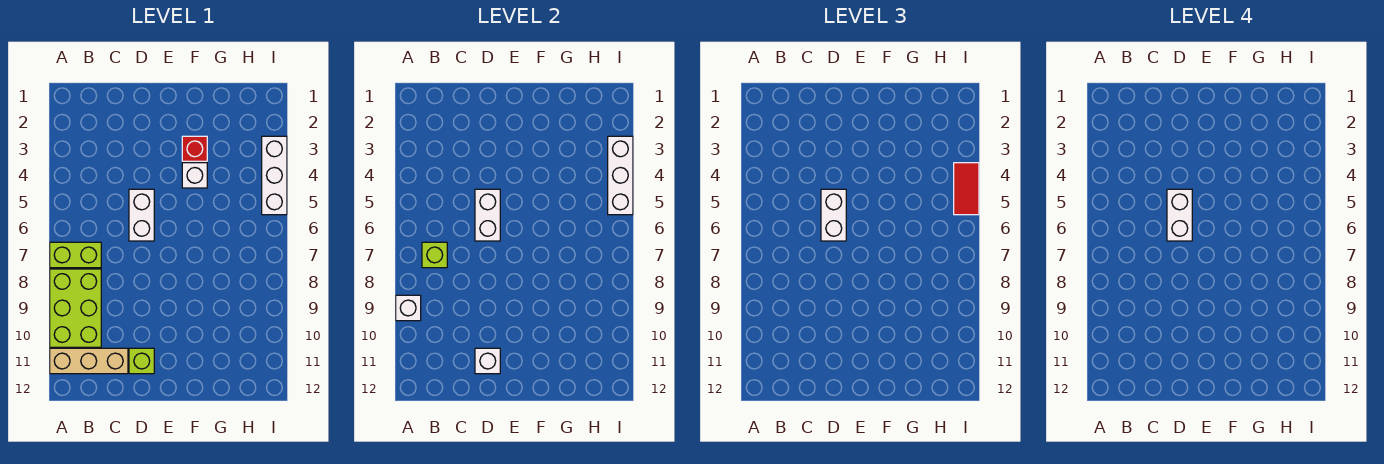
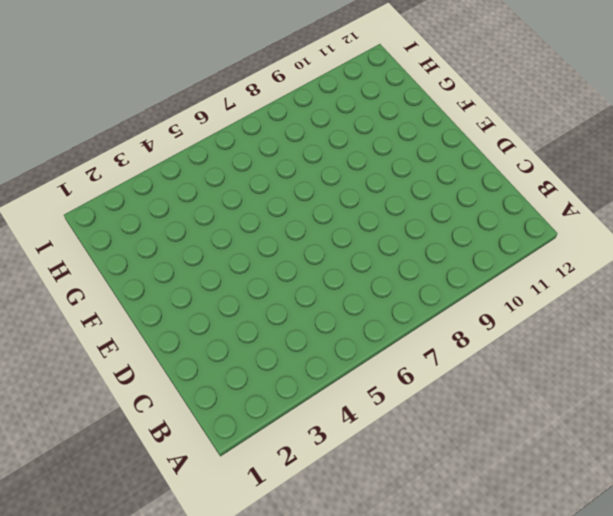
none -> lime brick A7:B7 level 1
none -> lime brick A8:B10 level 1
none -> tan brick A11:C11 level 1

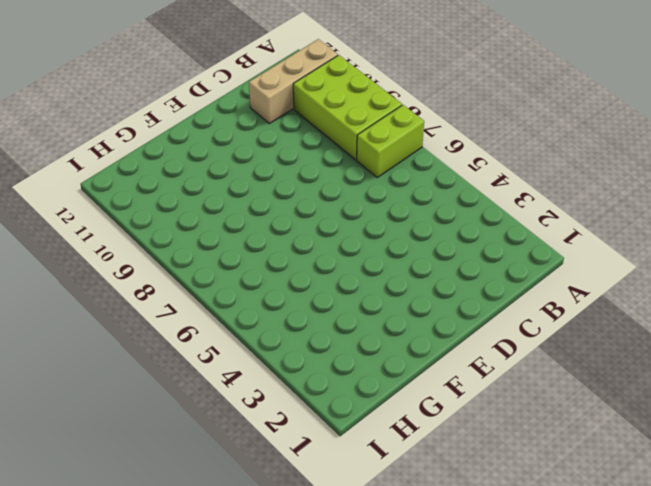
none -> white brick D5:D6 level 1
none -> lime brick D11 level 1
none -> red brick F3 level 1

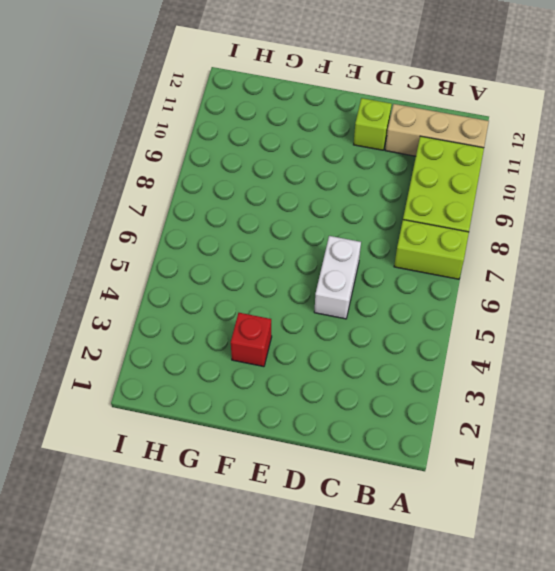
none -> white brick F4 level 1
none -> white brick I3:I5 level 1
none -> white brick A9 level 2

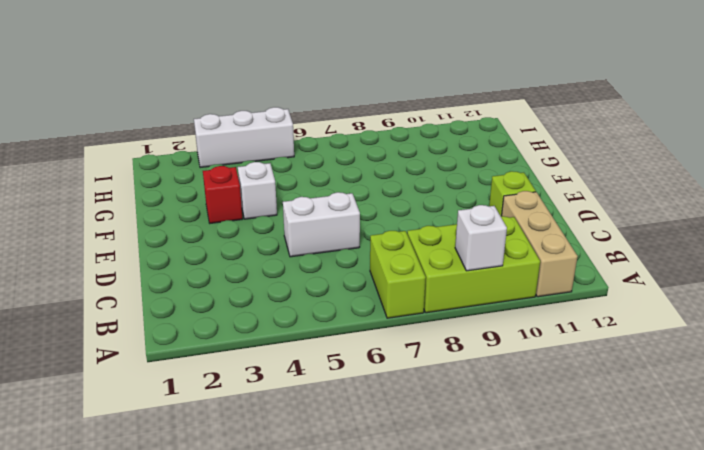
none -> lime brick B7 level 2
none -> white brick D5:D6 level 2
none -> white brick D11 level 2

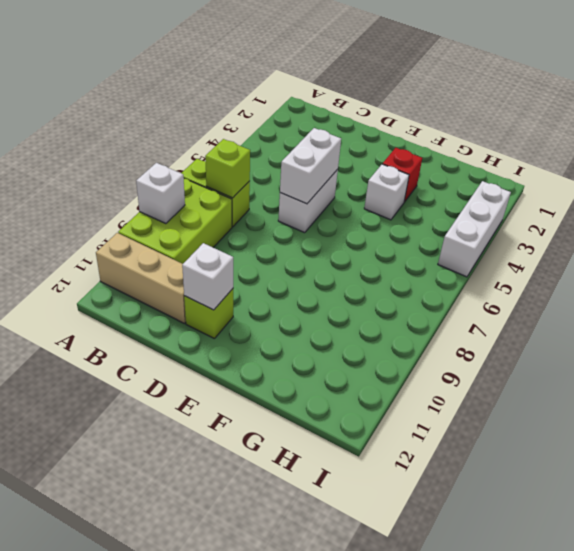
none -> white brick I3:I5 level 2
none -> white brick D5:D6 level 3
none -> red tile I4:I5 level 3

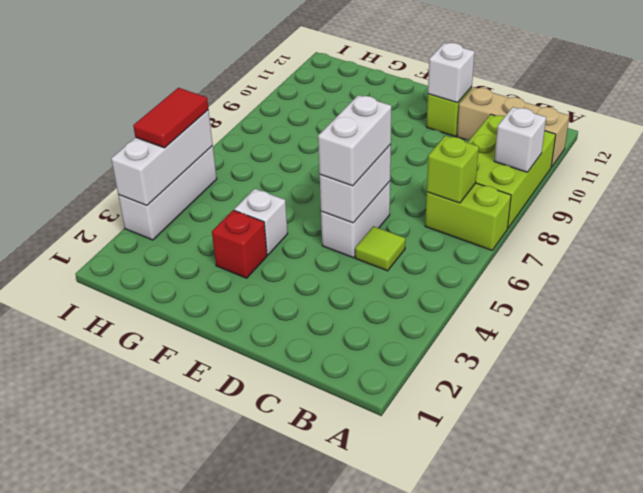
lime tile C5 level 1 -> none
none -> white brick D5:D6 level 4

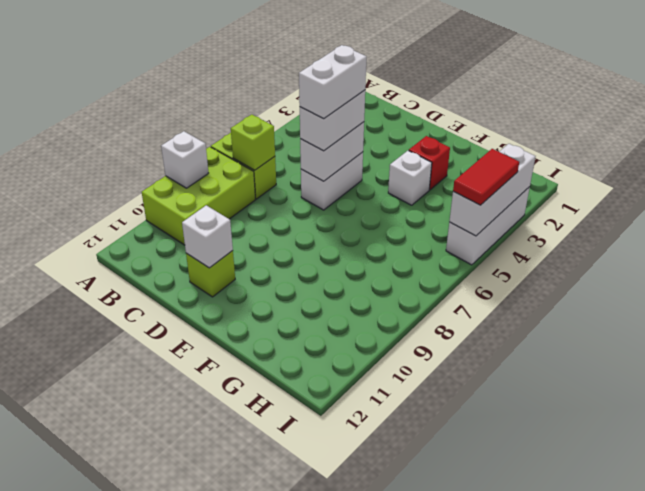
none -> tan brick A11:C11 level 1

